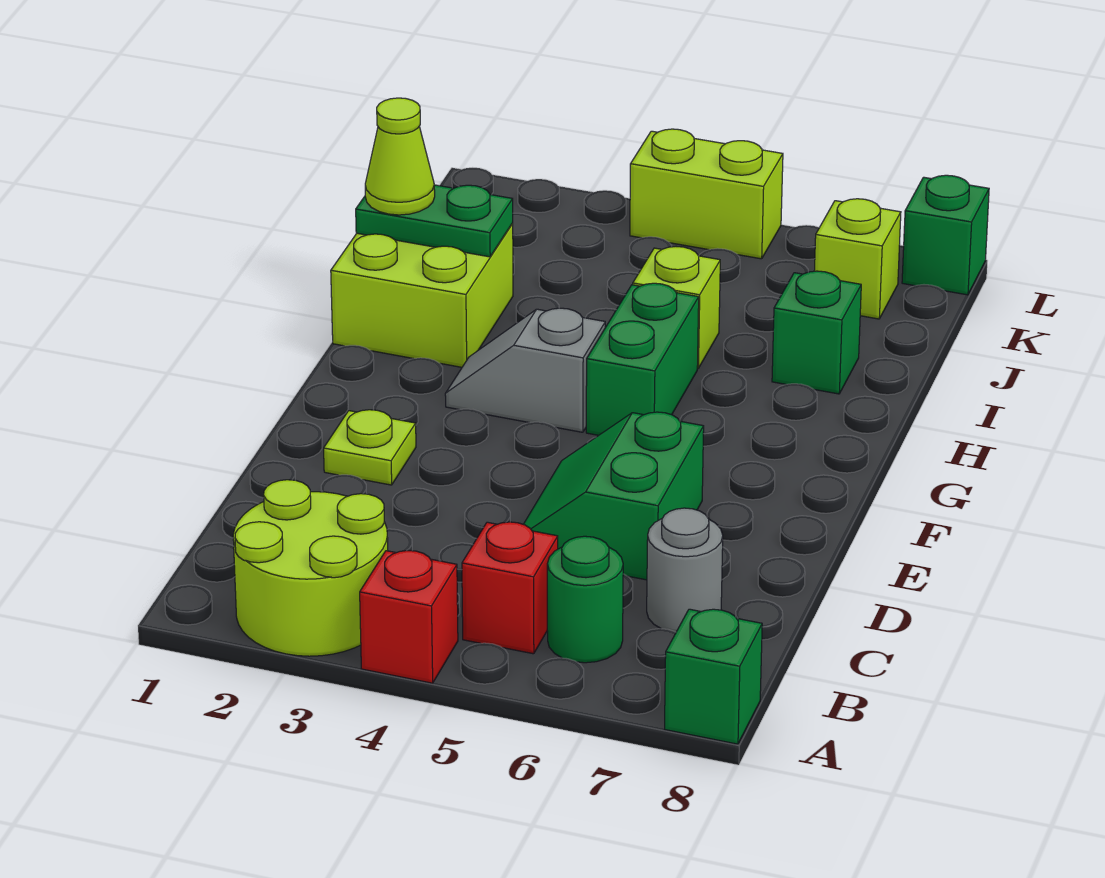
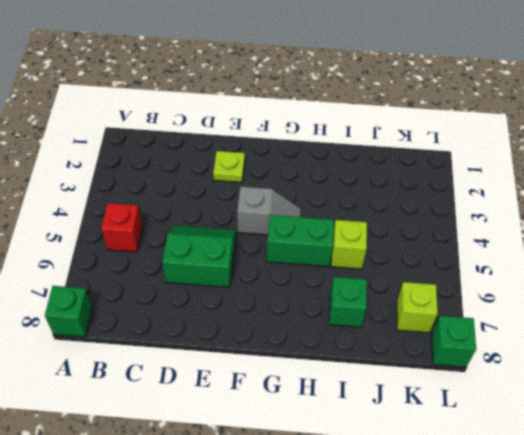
grey slope F4:G4 level 1 top F -> grey slope G3:G4 level 1 top 4
none -> lime round brick A2:B3 level 1
none -> red brick A4 level 1
none -> green round brick B6 level 1

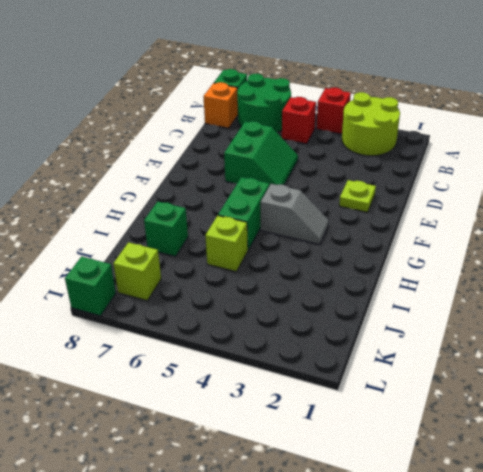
green round brick A6:B7 level 1 -> green round brick B6 level 1
orange brick B8 level 1 -> none
none -> grey round brick C7 level 1
none -> lime brick H1:I2 level 1
none -> lime brick L4:L5 level 1

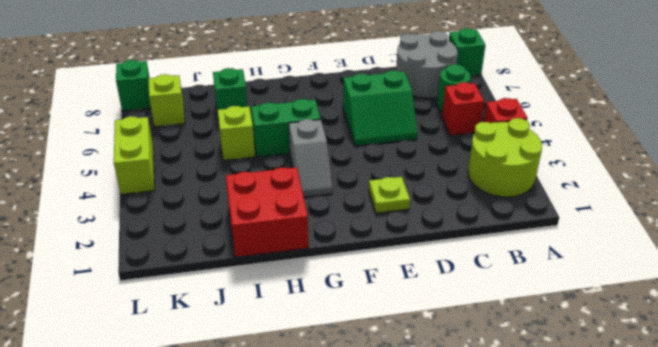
grey round brick B7:C8 level 1 -> grey round brick C7 level 1
red brick H1:I2 level 1 -> lime brick H1:I2 level 1
none -> green plate I1:I2 level 2
none -> lime cone I1 level 3

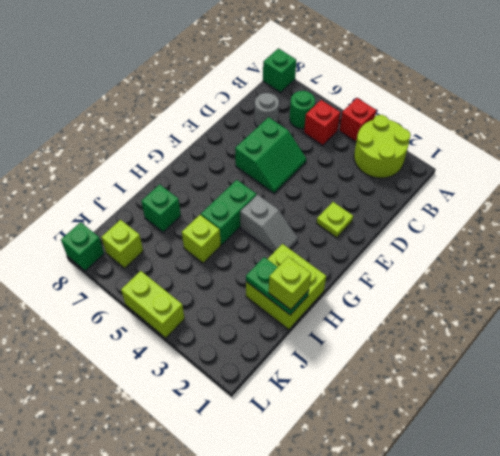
lime brick I1 level 3 -> lime cone I1 level 3

